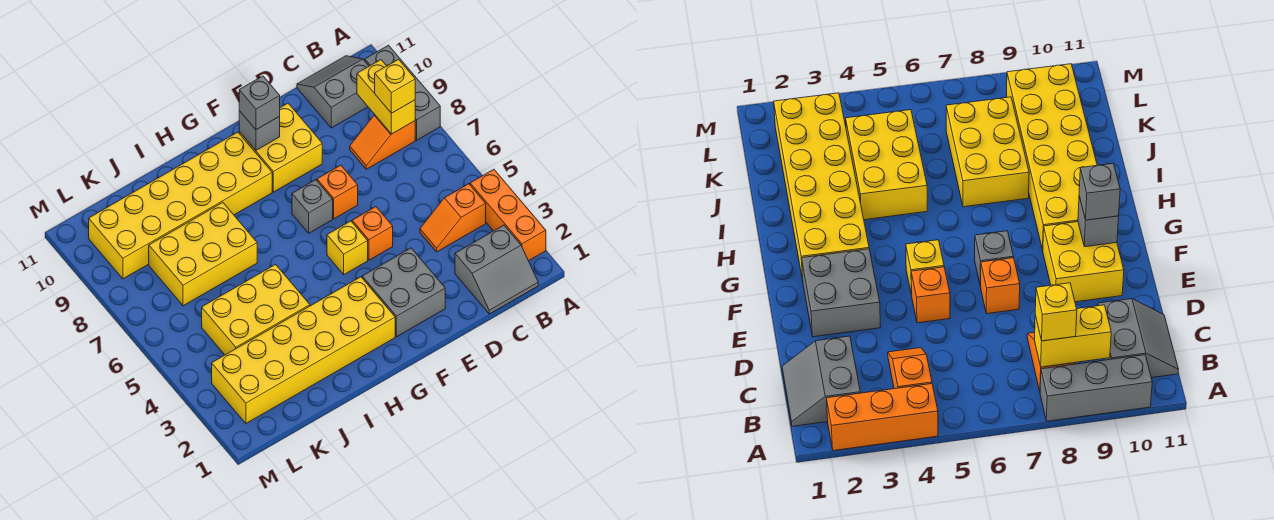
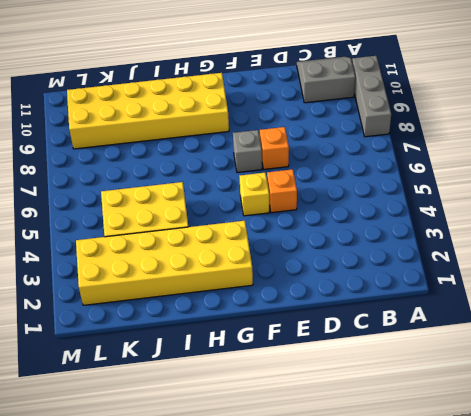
none -> orange brick A2:A4 level 1
none -> grey slope B1:C2 level 1 top 2
none -> orange slope B4:C4 level 1 top B

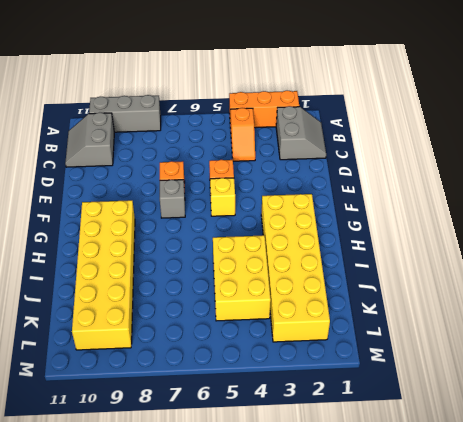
none -> orange slope B8:C8 level 1 top B
none -> grey brick E2:F3 level 1
none -> yellow brick E9:F10 level 1

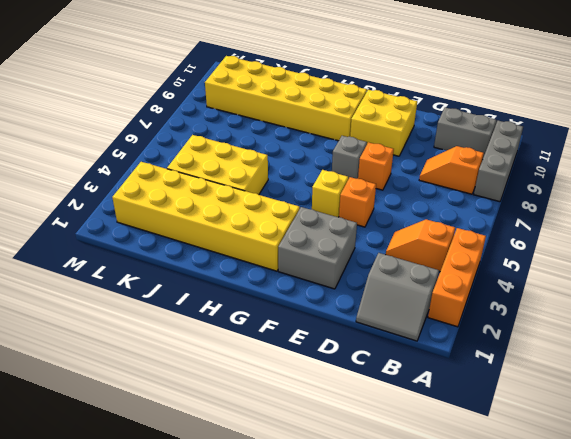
none -> yellow brick I7:K8 level 1
none -> yellow brick B8:B9 level 2
none -> grey brick F10 level 2

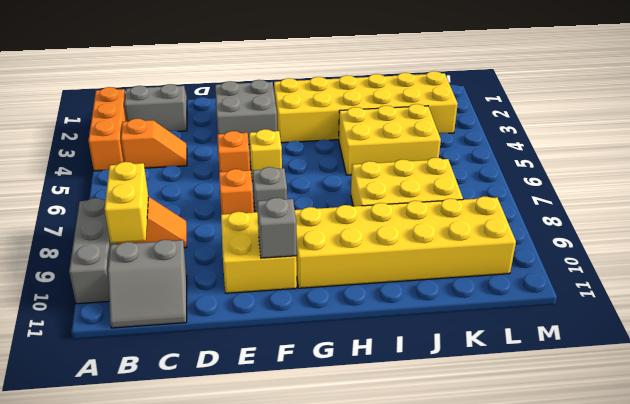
none -> yellow brick B8 level 3
none -> grey brick F10 level 3

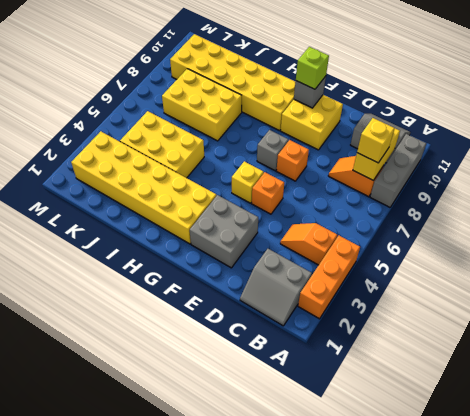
lime brick F10 level 3 -> grey brick F10 level 3

